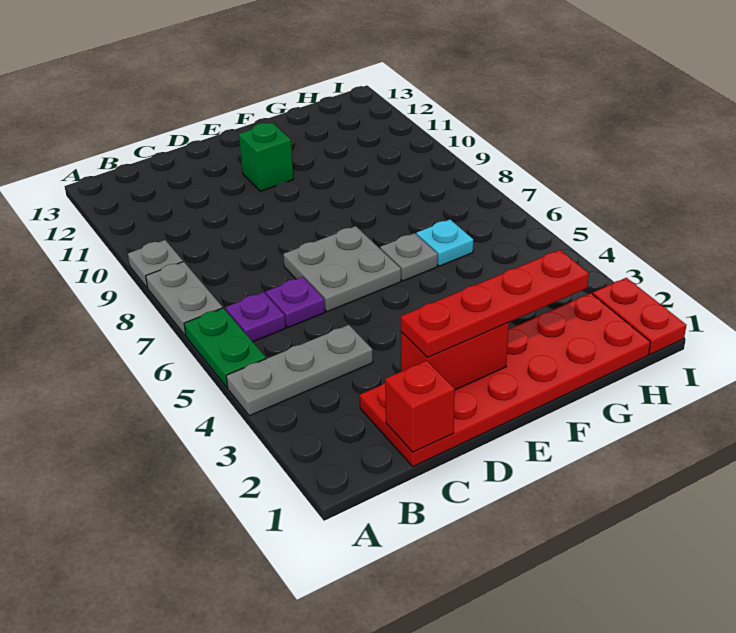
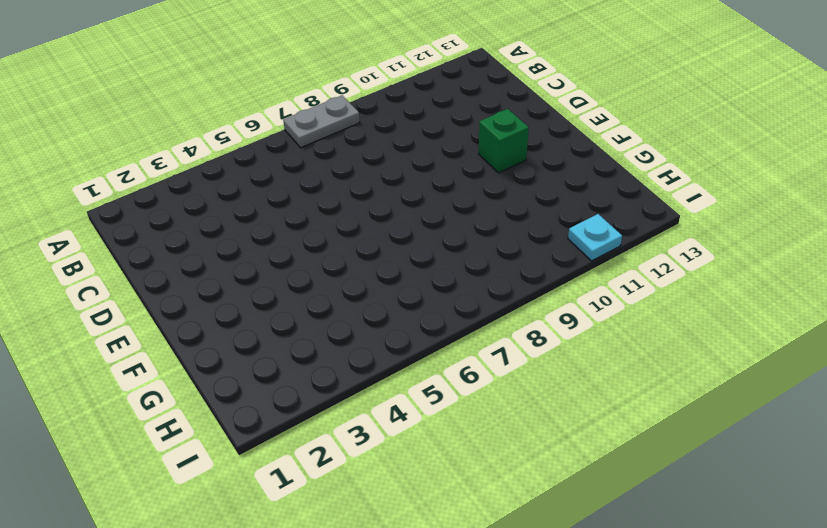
cyan plate I11 level 1 -> cyan plate G6 level 1
none -> grey plate A4:C4 level 1
none -> green plate A5:A6 level 1
none -> grey plate A9 level 1

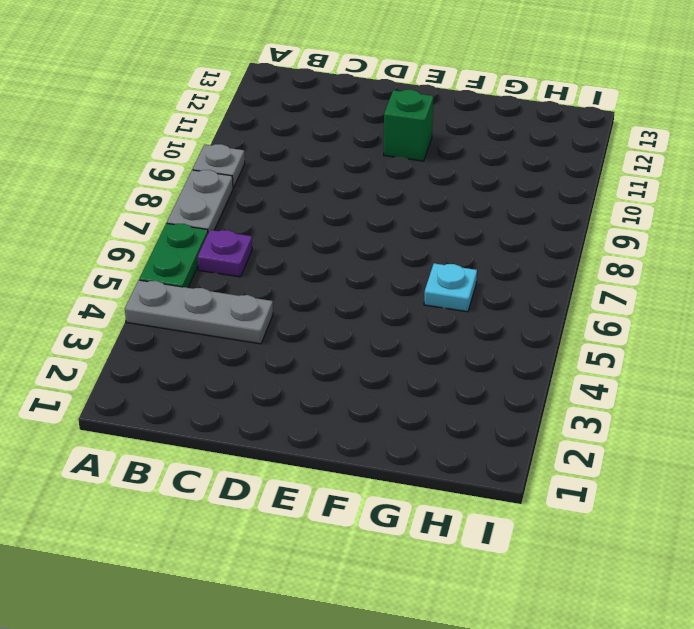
none -> red plate C1:H2 level 1
none -> purple plate C6 level 1
none -> grey plate D6:E7 level 1

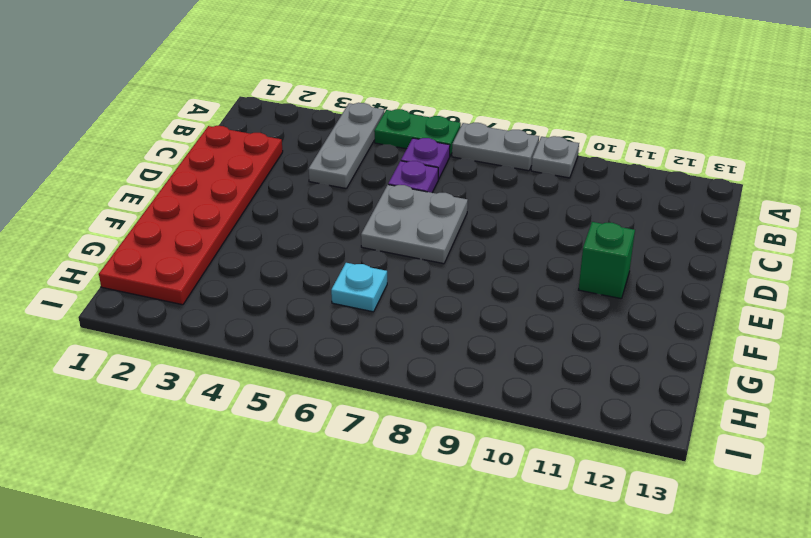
none -> grey plate F6 level 1
none -> red plate I1:I2 level 1
none -> red brick C1 level 2

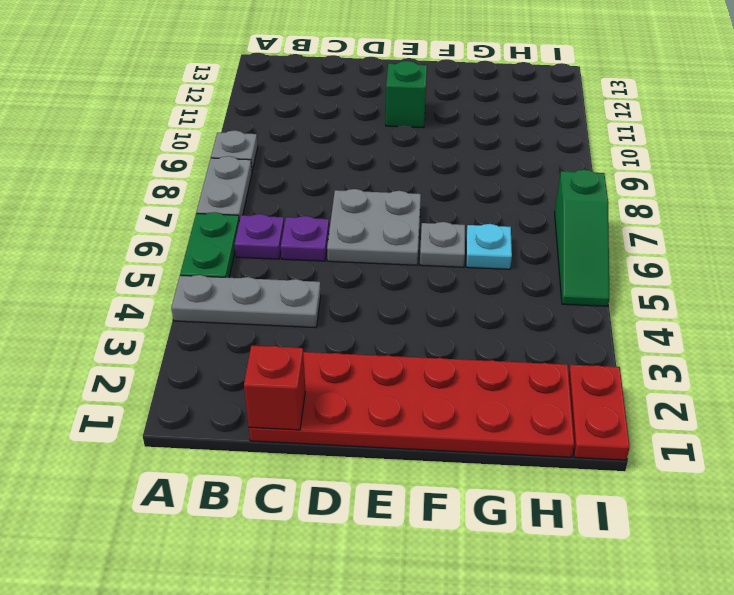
green slope I5:I7 level 1 top 7 -> none
none -> red brick D2:E2 level 2
none -> red plate D2:G2 level 3

